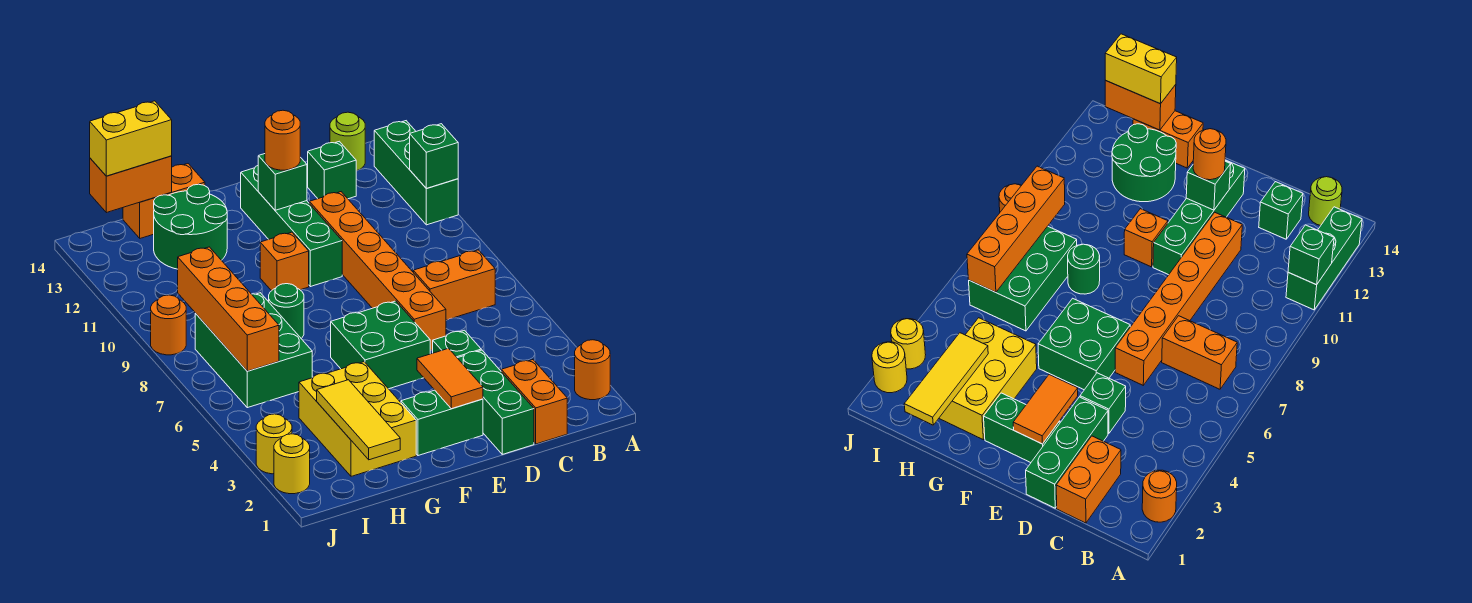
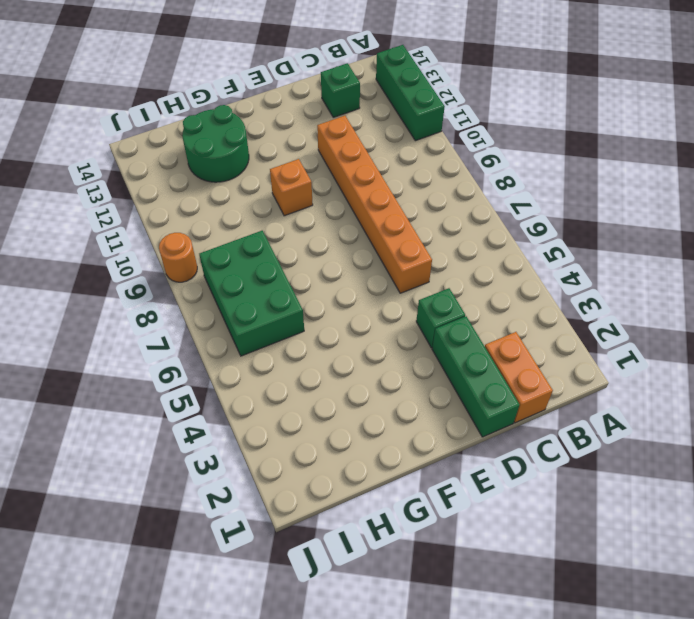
none -> orange round brick A2 level 1
none -> orange brick B7:C7 level 1
none -> lime round brick B14 level 1

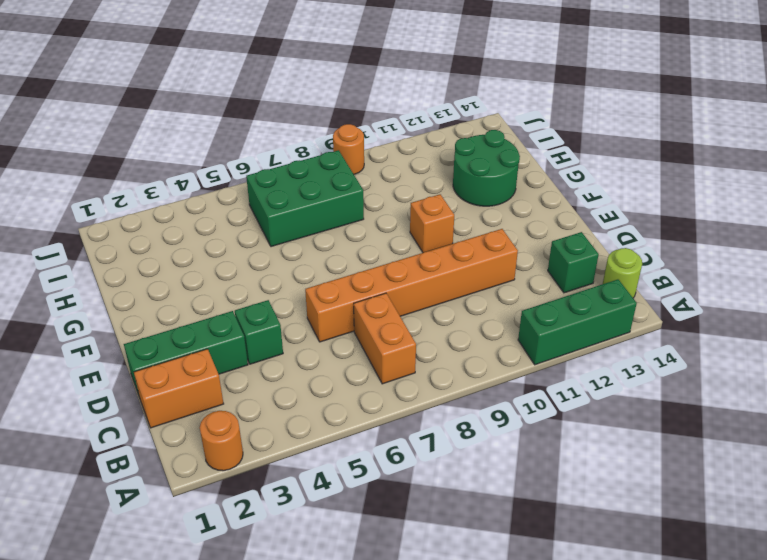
none -> green brick E2:F2 level 1
none -> green brick E5:F6 level 1
none -> green brick E10:E13 level 1

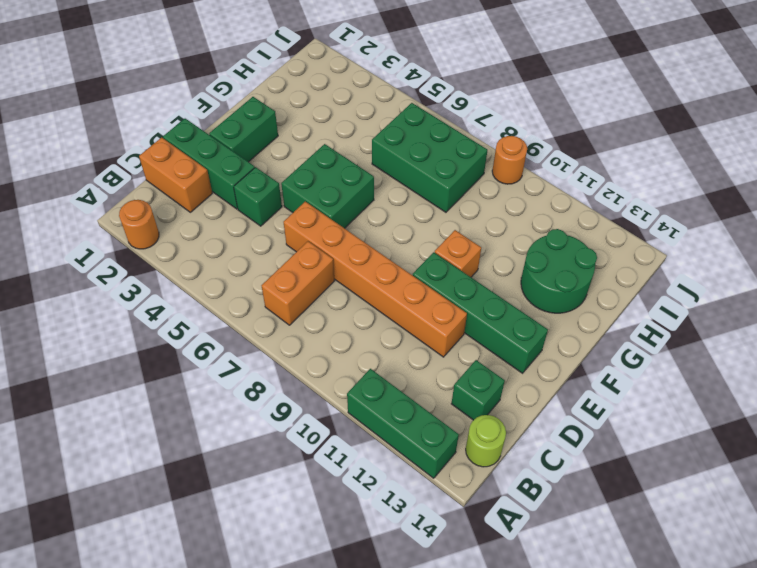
none -> yellow brick G2:H4 level 1
none -> green round brick G8 level 1
none -> orange brick G14:H14 level 1

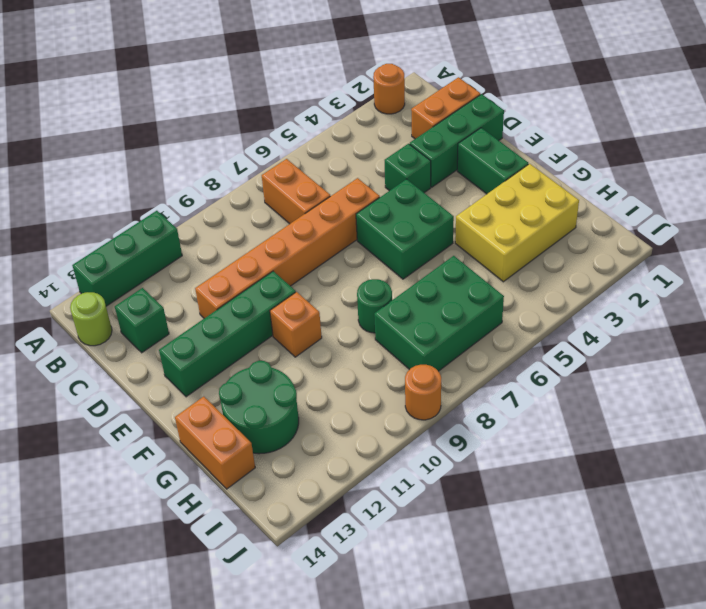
none -> yellow round brick J2 level 1
none -> yellow round brick J3 level 1
none -> green brick A11 level 2

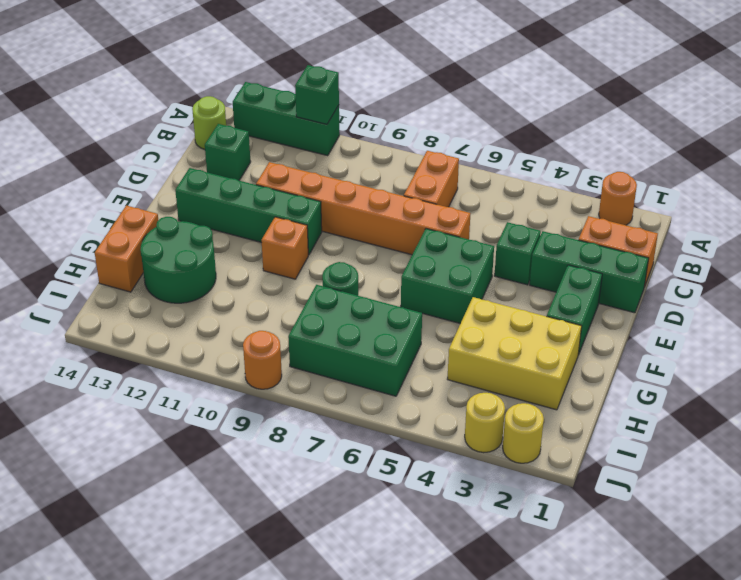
none -> orange tile E2:E3 level 2
none -> green brick E12 level 2
none -> yellow tile H1:H3 level 2

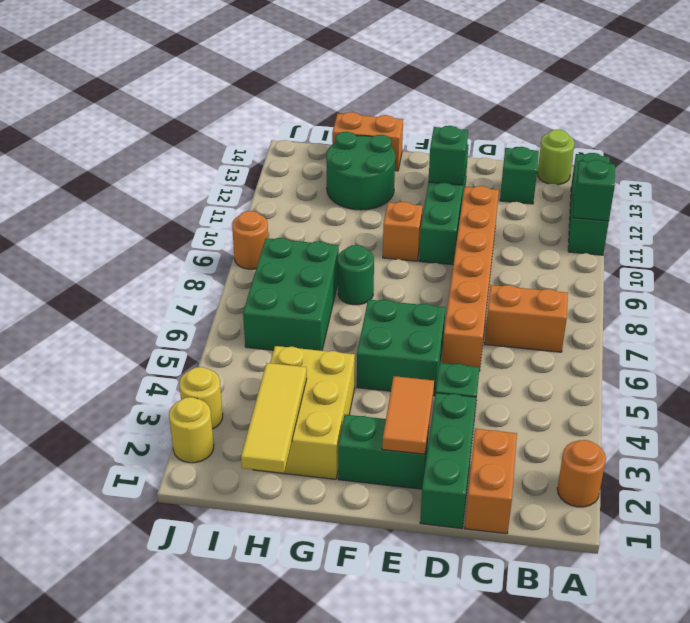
none -> orange brick H14:I14 level 2
none -> orange brick I6:I9 level 2
none -> orange round brick E12 level 3

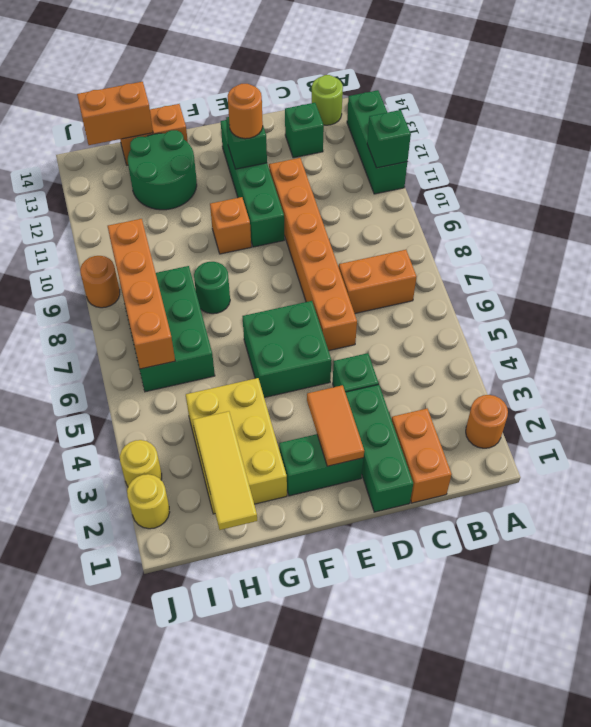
none -> yellow brick H14:I14 level 3

